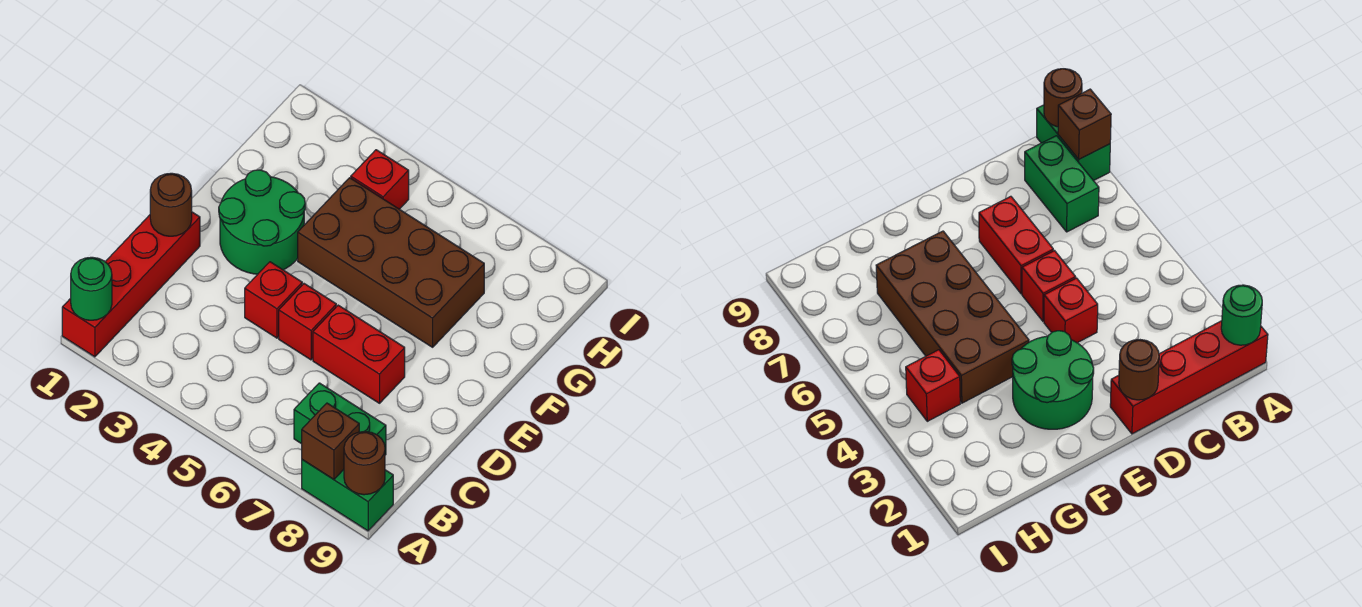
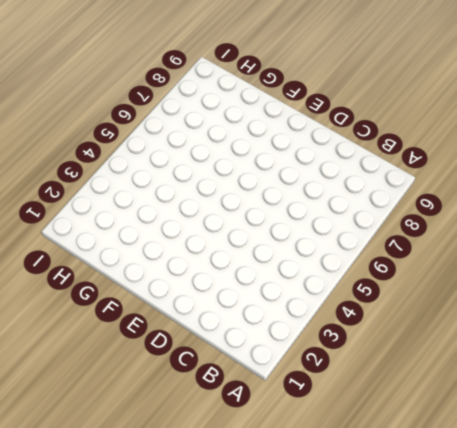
none -> red brick A1:D1 level 1
none -> green brick A8:A9 level 1
none -> green brick B7:B8 level 1

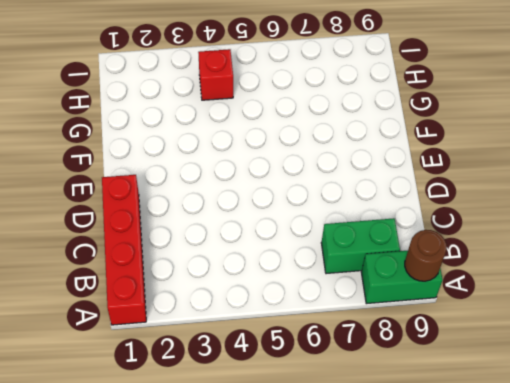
none -> red brick D4 level 1
none -> red brick D5 level 1
none -> red brick D6:D7 level 1

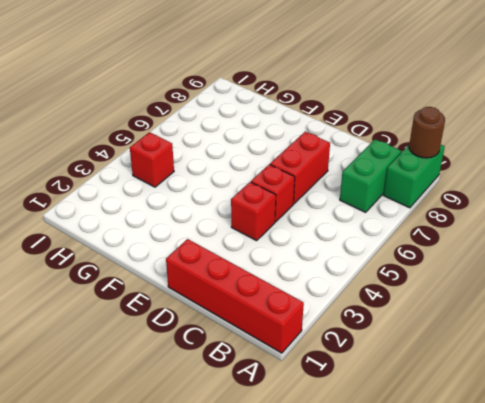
none -> green round brick E2:F3 level 1
none -> brown brick F4:G7 level 1
none -> green round brick A1 level 2

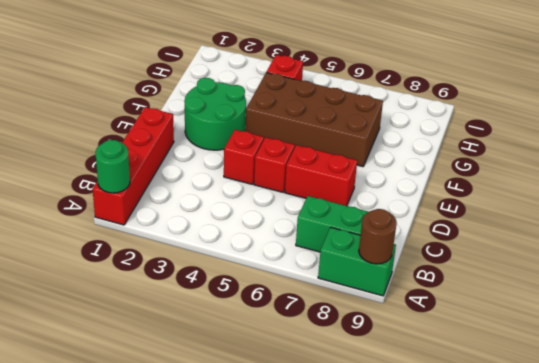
none -> brown brick A8 level 2
none -> brown round brick D1 level 2

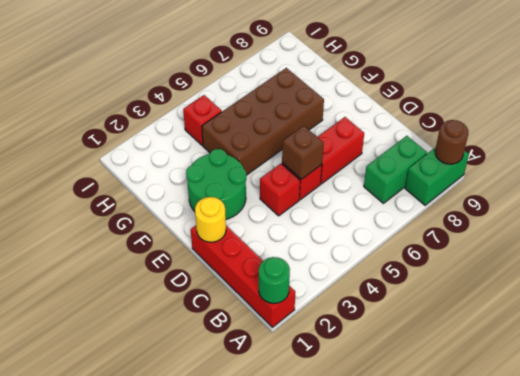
yellow round brick D1 level 2 -> brown round brick D1 level 2
brown brick D5 level 2 -> brown brick A8 level 2

